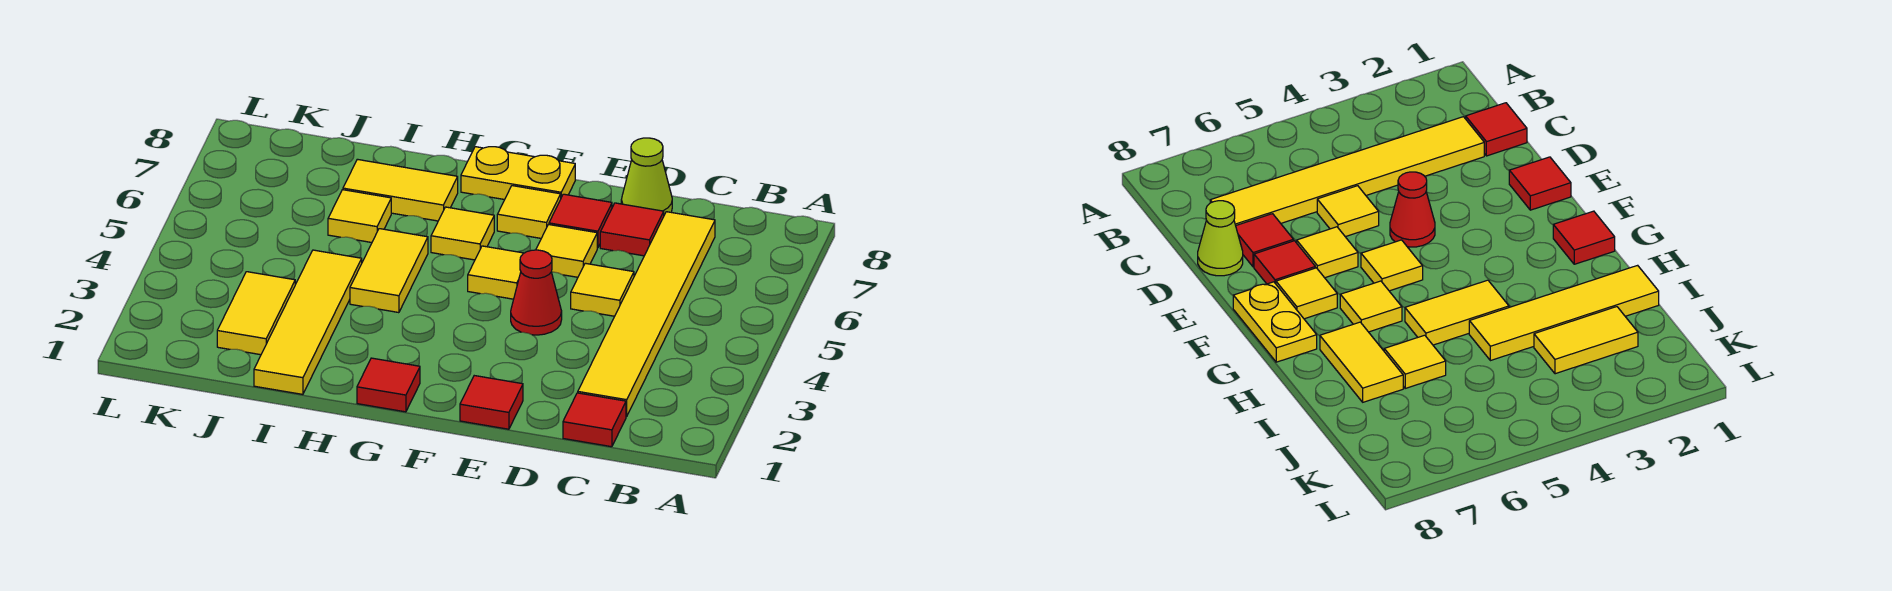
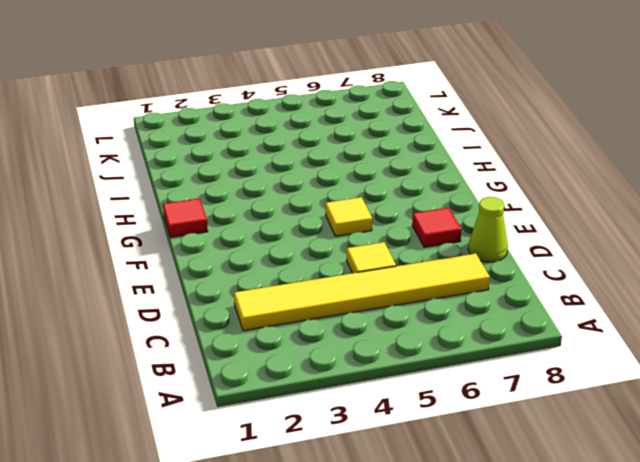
none -> red tile C1 level 1
none -> red tile D7 level 1
none -> red tile E1 level 1

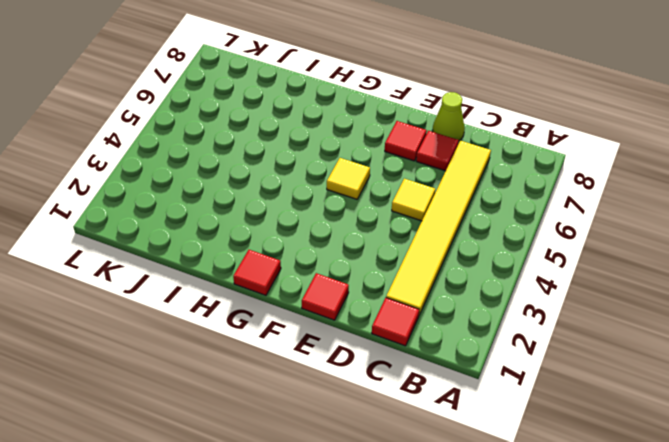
none -> red cone E4 level 1
none -> yellow tile E6 level 1
none -> yellow tile F7 level 1

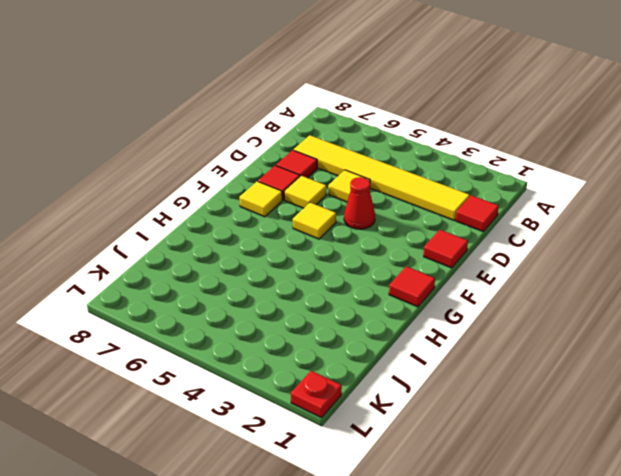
red plate L1 level 1 -> none
none -> lime cone D8 level 1
none -> yellow plate F8:G8 level 1
none -> yellow tile G6 level 1

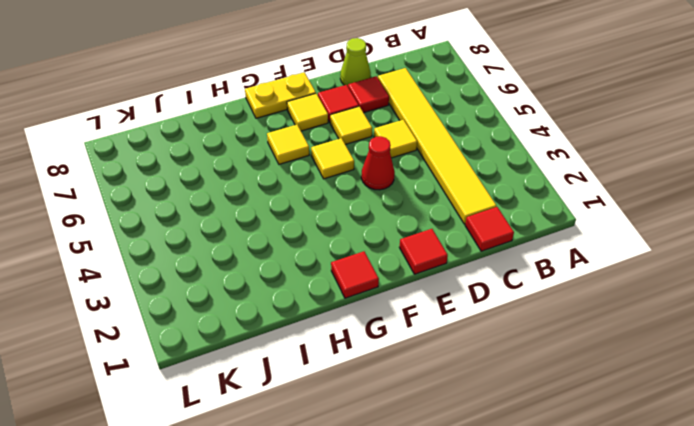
none -> yellow tile H4:H5 level 1
none -> yellow tile H7:I7 level 1
none -> yellow tile I1:I4 level 1

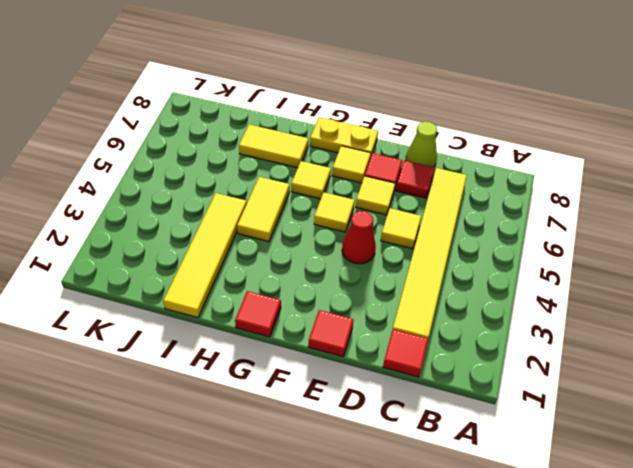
none -> yellow tile I6 level 1
none -> yellow tile J2:J3 level 1

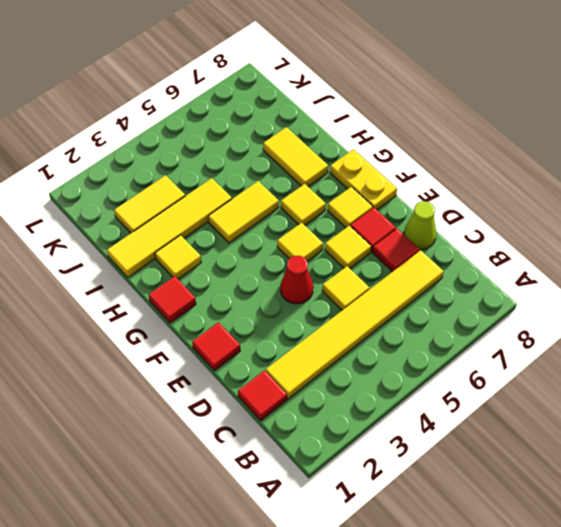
yellow tile H2 level 1 -> yellow tile I6 level 1

